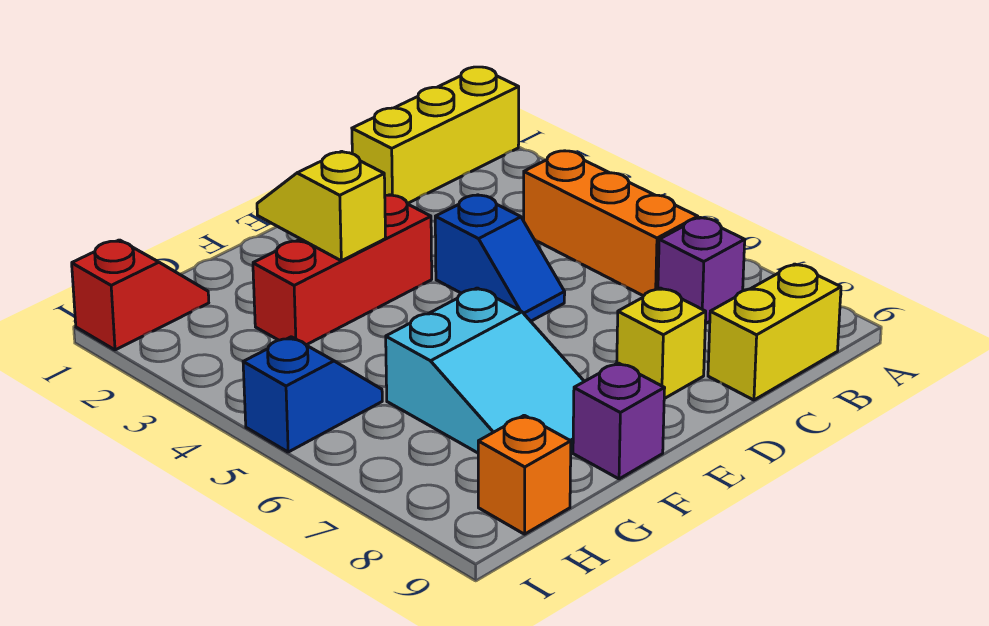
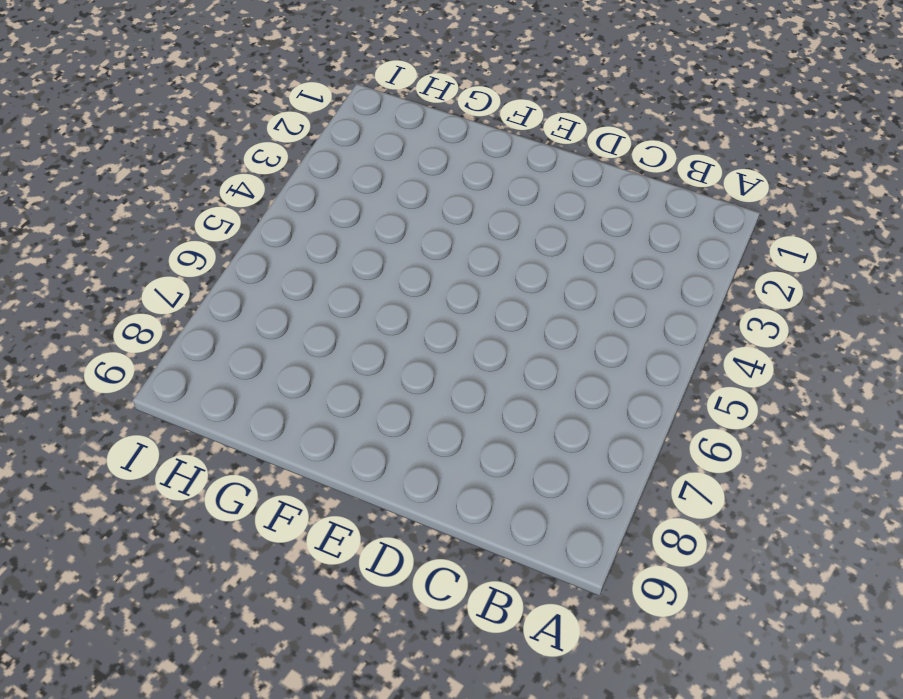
none -> yellow brick A1:C1 level 1
none -> orange brick B4:B6 level 1
none -> purple brick B7 level 1

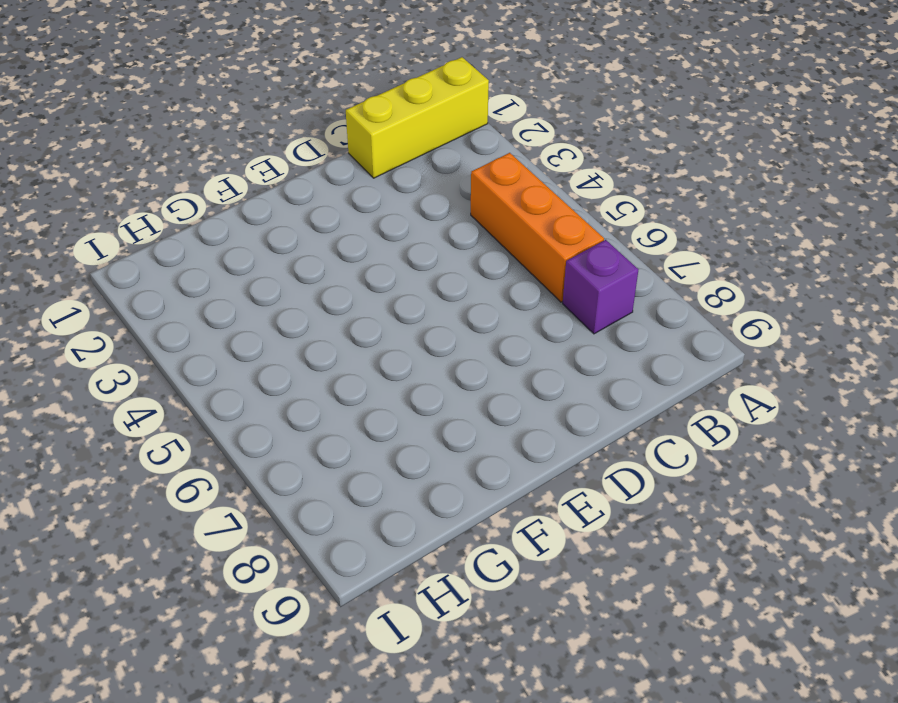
none -> yellow brick B9:C9 level 1
none -> blue slope D4:D5 level 1 top 4
none -> yellow brick D8 level 1

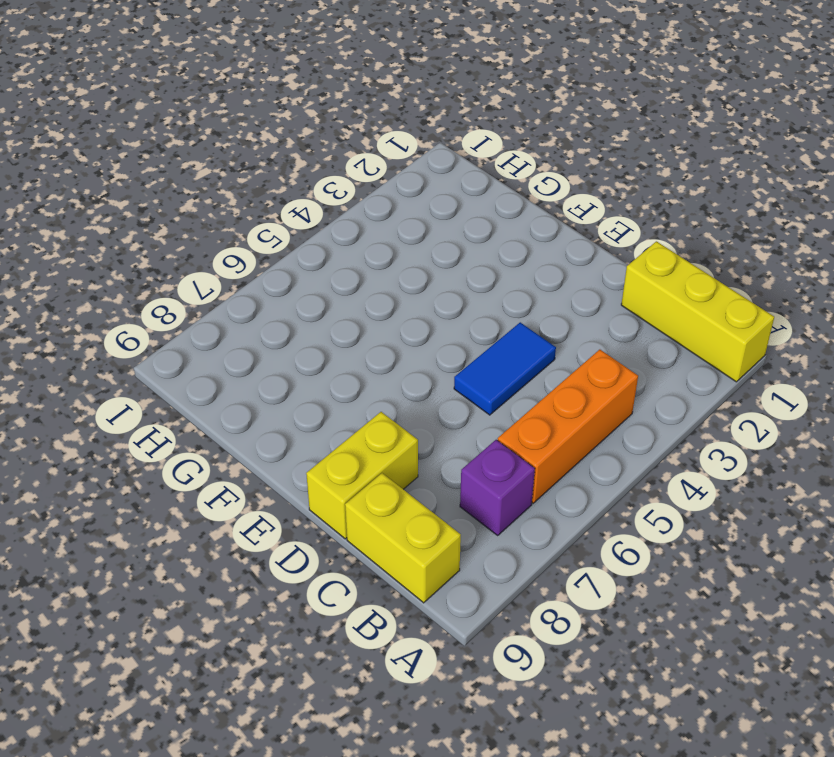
blue tile D4:D5 level 1 -> blue slope D4:D5 level 1 top 4
yellow brick D8:D9 level 1 -> yellow brick D8 level 1
none -> red brick E3:G3 level 1
none -> cyan slope F6:G8 level 1 top 6
none -> purple brick F9 level 1

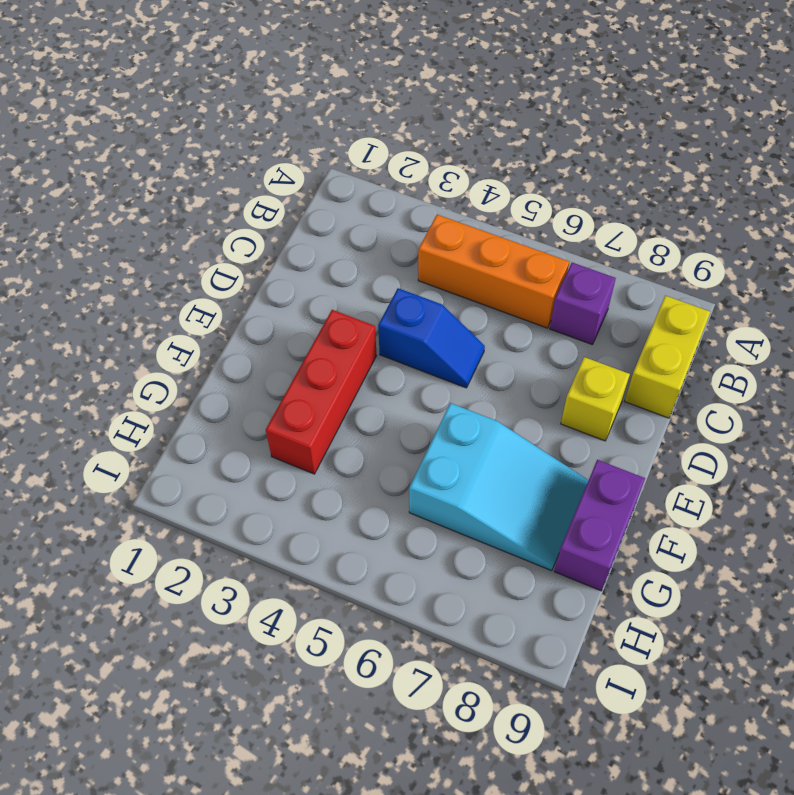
purple brick F9:G9 level 1 -> purple brick F9 level 1
none -> yellow brick A1:C1 level 1
none -> red slope H1:I1 level 1 top I
none -> blue slope H5:I5 level 1 top I

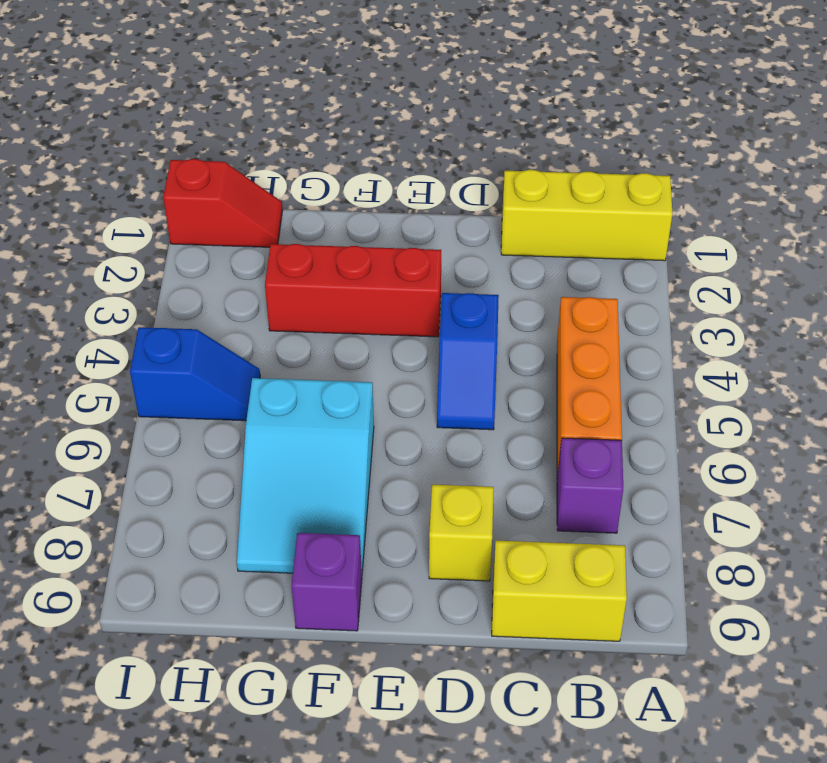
none -> orange brick H9 level 1
none -> yellow slope F2:F3 level 2 top 3

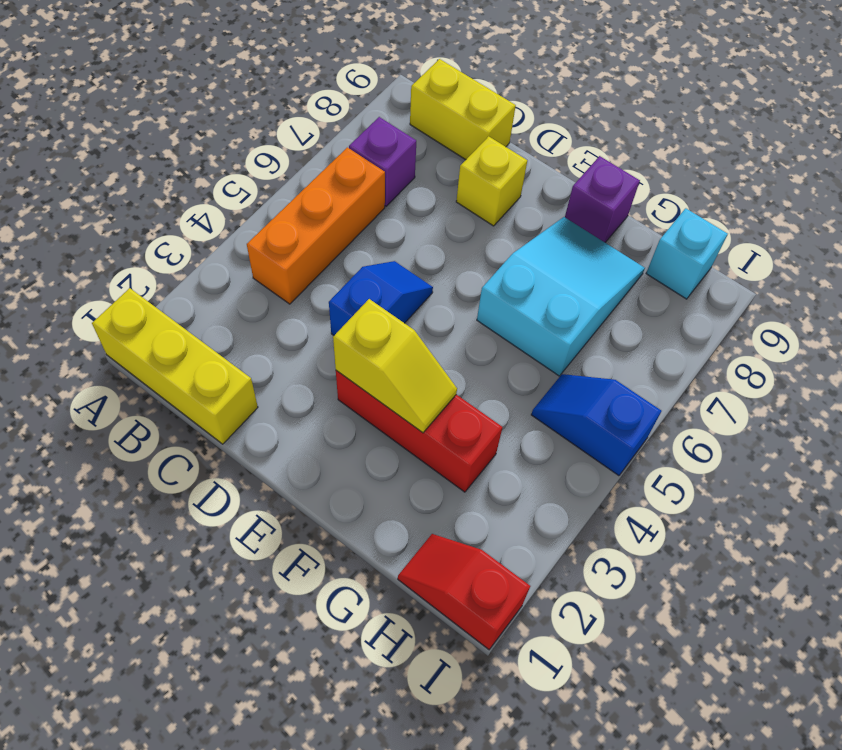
yellow slope E3:F3 level 2 top E -> yellow slope F2:F3 level 2 top 3
cyan brick H9 level 1 -> orange brick H9 level 1

